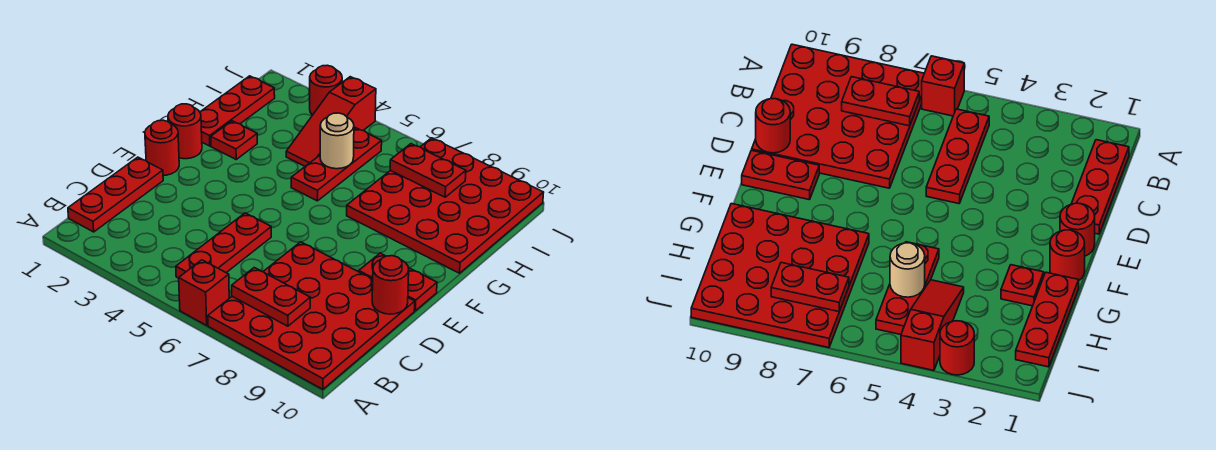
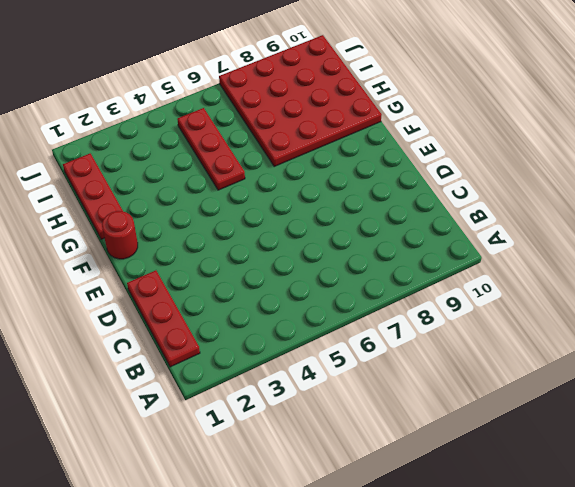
none -> red brick A6 level 1
none -> red plate A7:D10 level 1
none -> red plate B5:D5 level 1

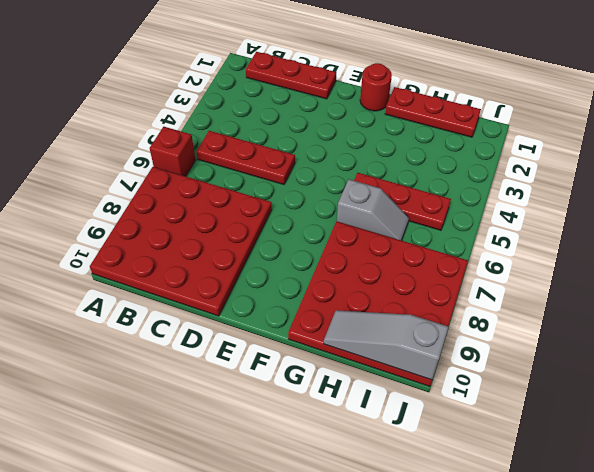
grey slope G6:H6 level 1 top G -> none
grey slope H10:J10 level 2 top J -> none
none -> red round brick E1 level 1
none -> red plate E9:E10 level 1
none -> red plate G2 level 1

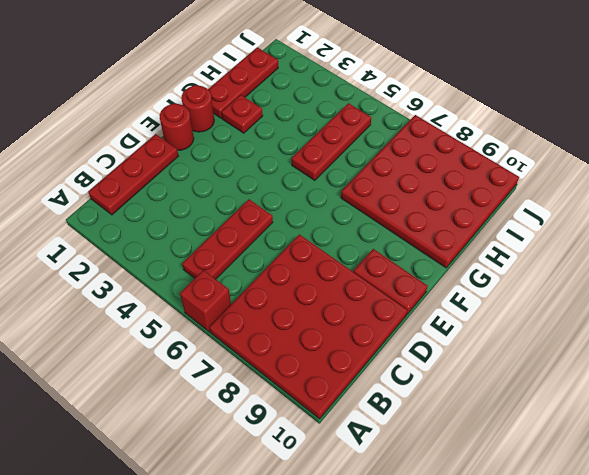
none -> red slope H4:J4 level 1 top J
none -> red round brick J3 level 1
none -> red plate B7:B8 level 2

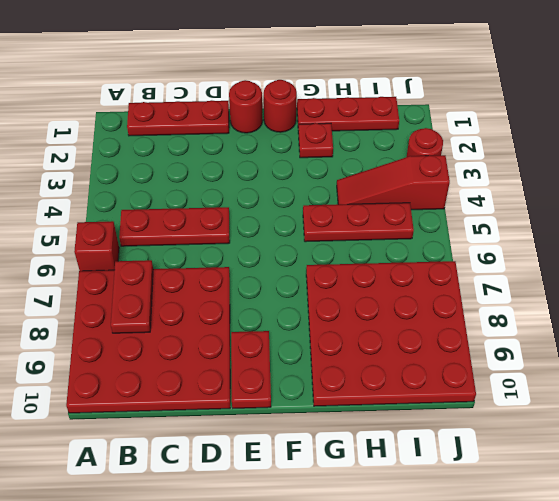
none -> red round brick D10 level 2
none -> tan round brick H5 level 2
none -> red plate I7:I8 level 2

